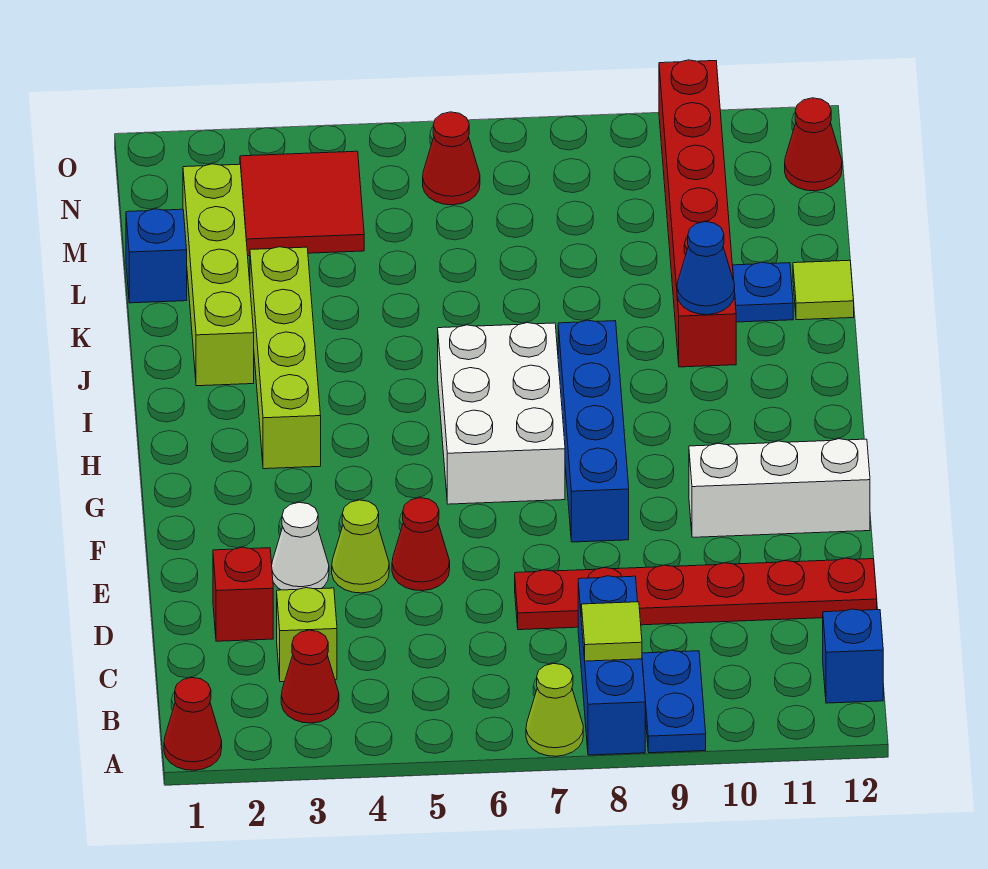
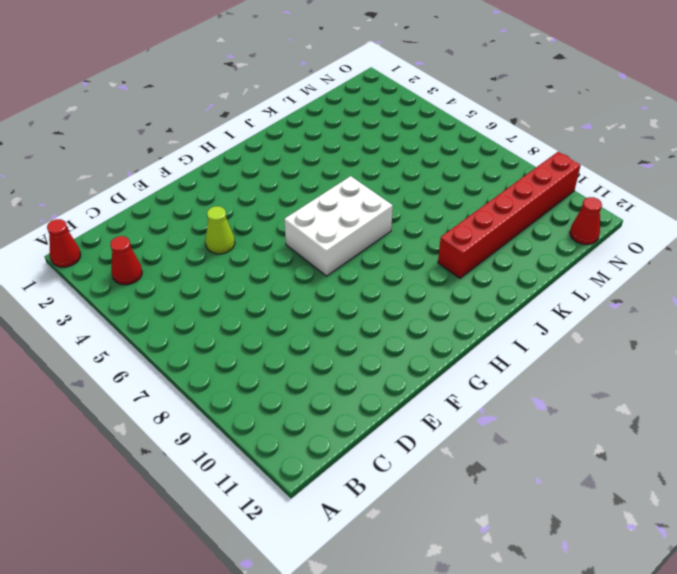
none -> lime cone A7 level 1
none -> blue brick A8:C8 level 1
none -> blue plate A9:B9 level 1

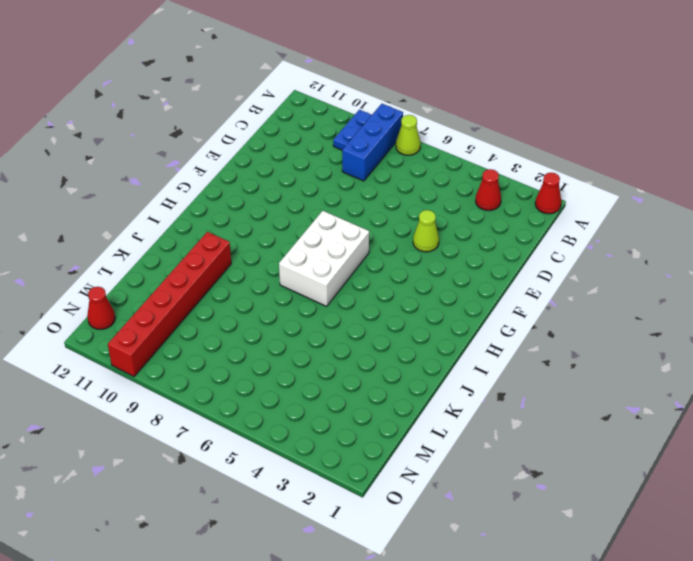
none -> blue brick B12 level 1
none -> lime brick C3 level 1
none -> red brick D2 level 1

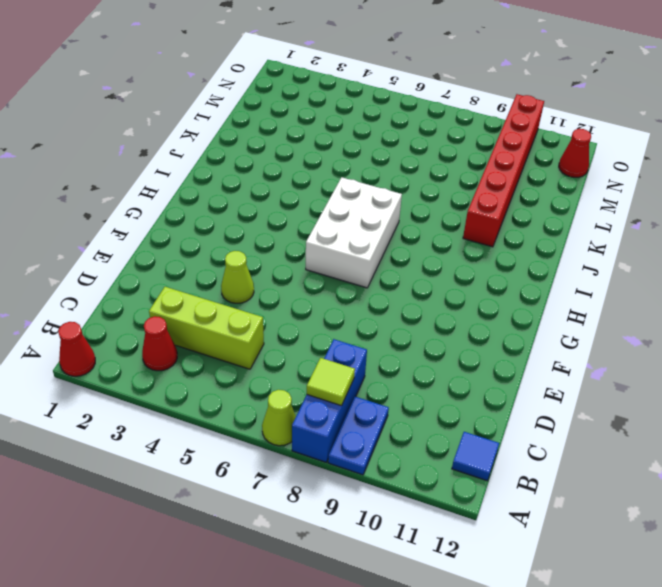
blue tile B12 level 1 -> blue brick B12 level 1
lime brick C3:C5 level 1 -> lime brick C3 level 1
none -> red brick D2 level 1
none -> red plate D7:D12 level 1
none -> white cone E3 level 1

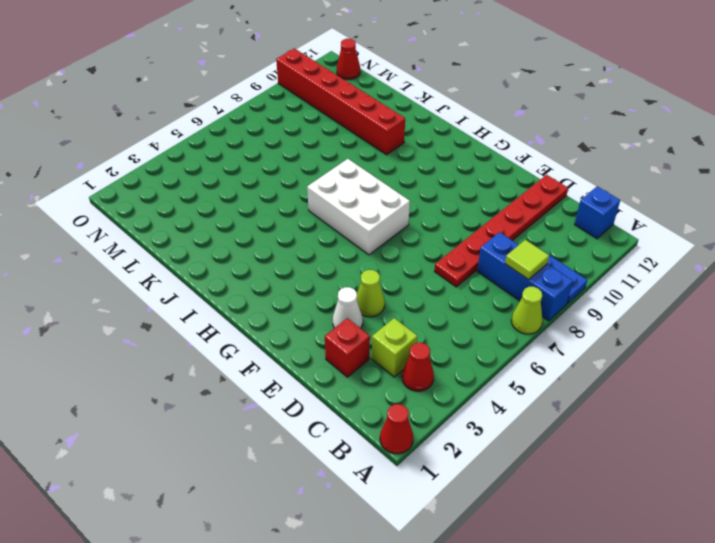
none -> red cone E5 level 1
none -> blue brick F8:I8 level 1
none -> white brick F10:F12 level 1

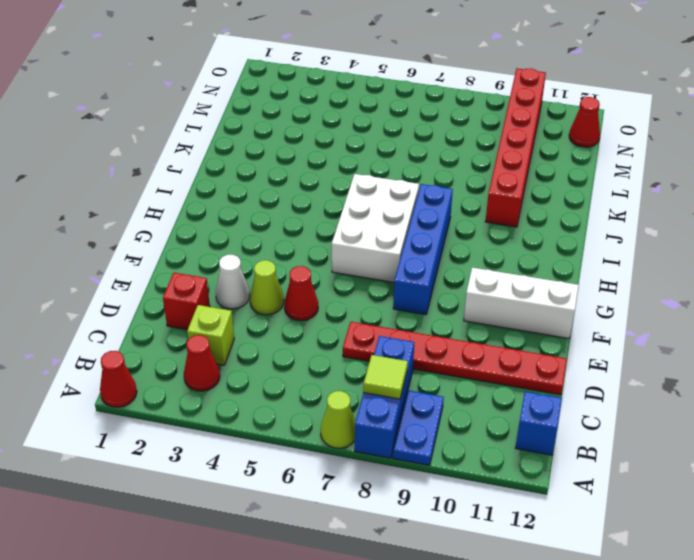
none -> lime brick H3:K3 level 1
none -> lime brick J2:M2 level 1
none -> blue plate K11 level 1

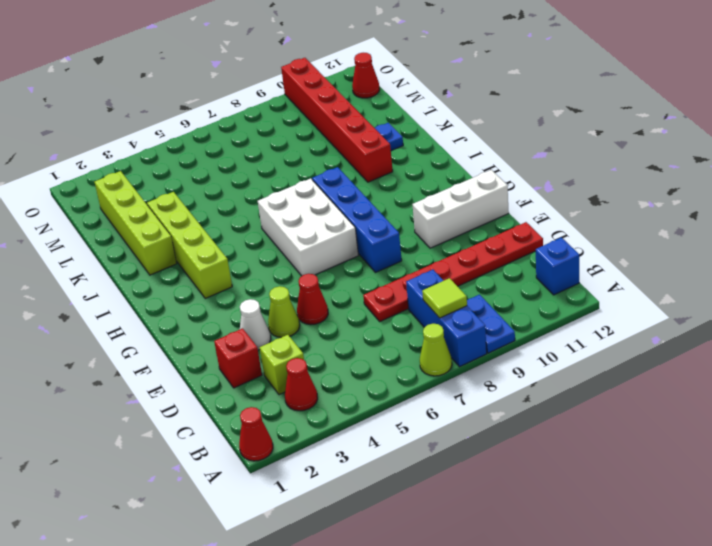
none -> lime tile K12 level 1
none -> blue brick L1 level 1
none -> red tile M3:N4 level 1

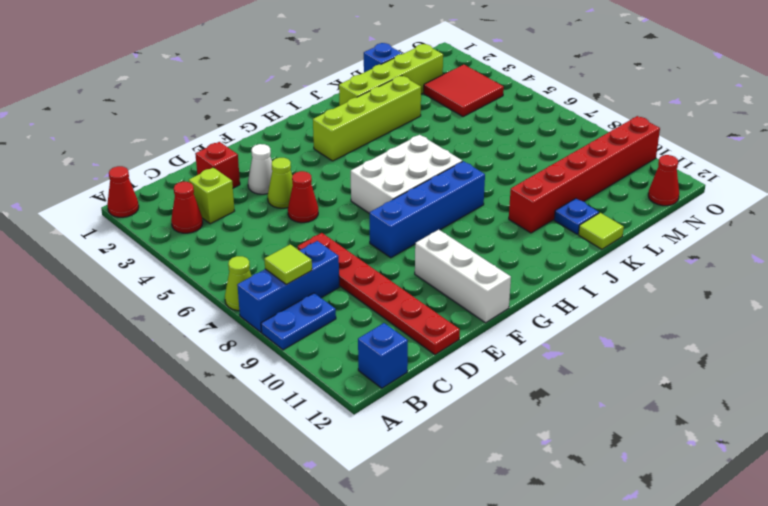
none -> red cone N6 level 1
none -> blue cone J10 level 2

